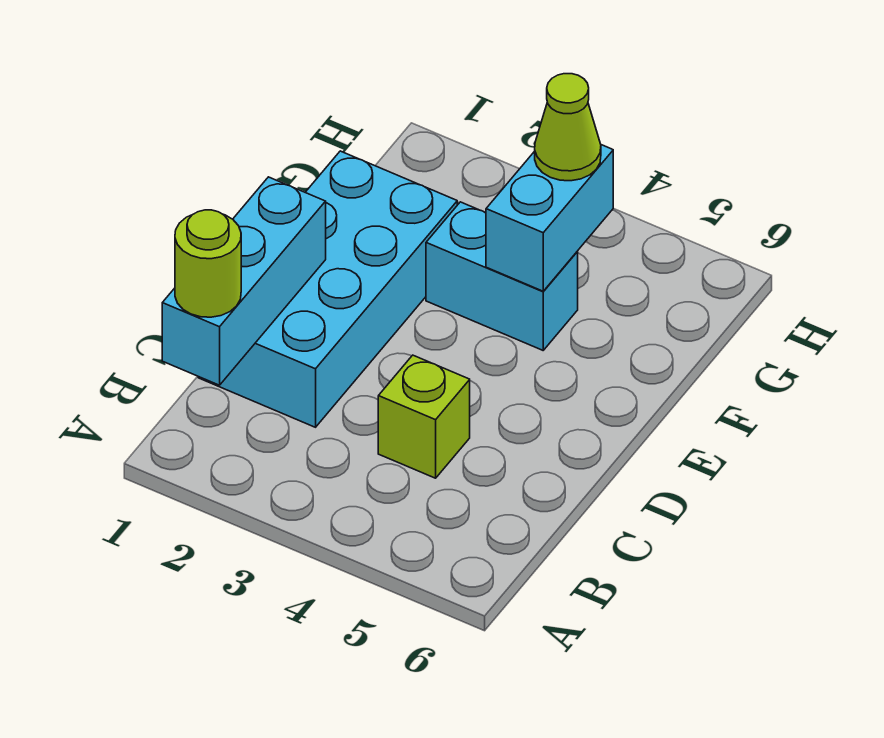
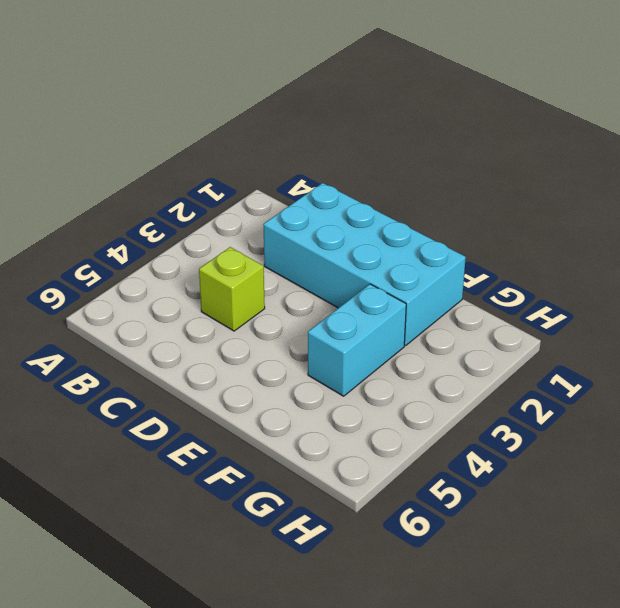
none -> cyan brick B1:D1 level 2
none -> cyan brick F4:G4 level 2

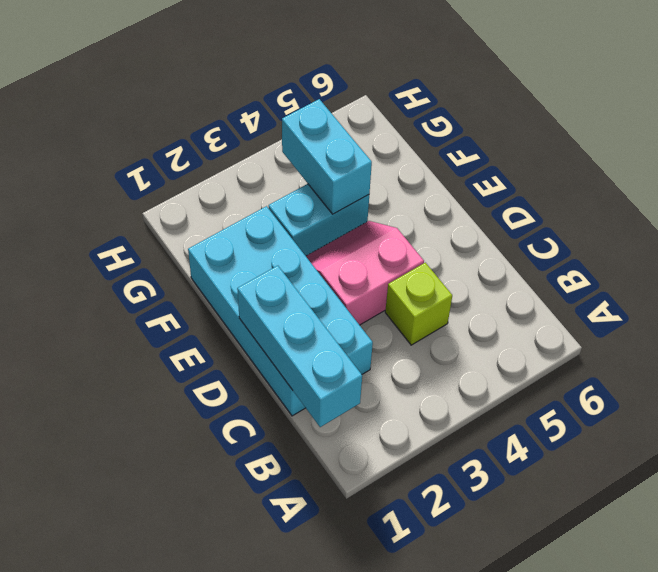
pink slope D3:E4 level 1 top D -> none
none -> lime round brick B1 level 3
none -> lime cone G4 level 3

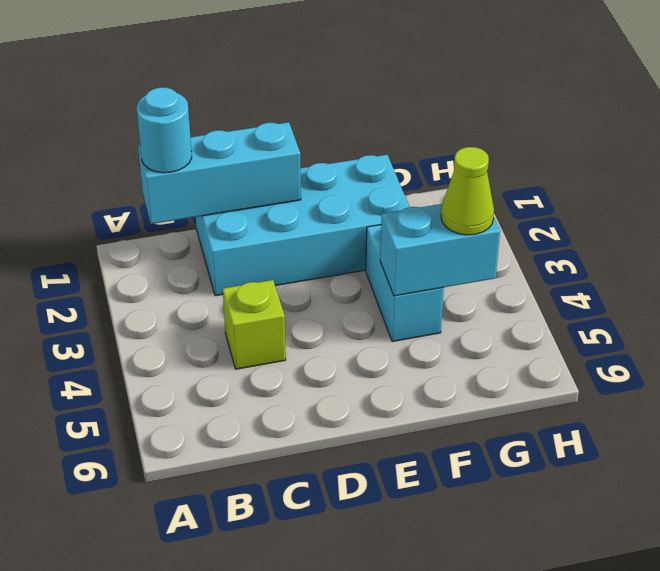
cyan round brick B1 level 3 -> lime round brick B1 level 3

